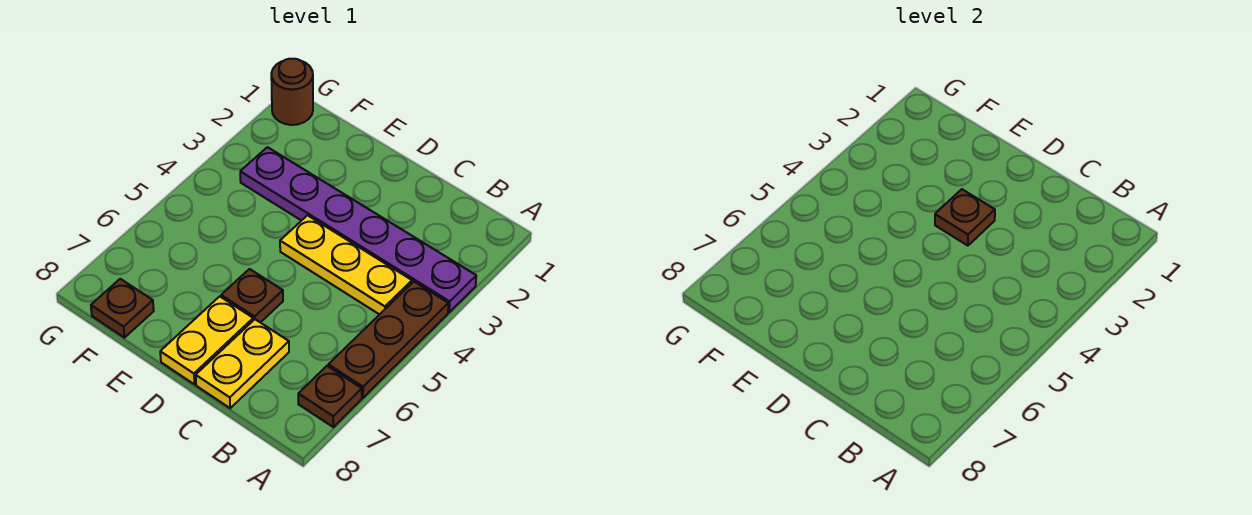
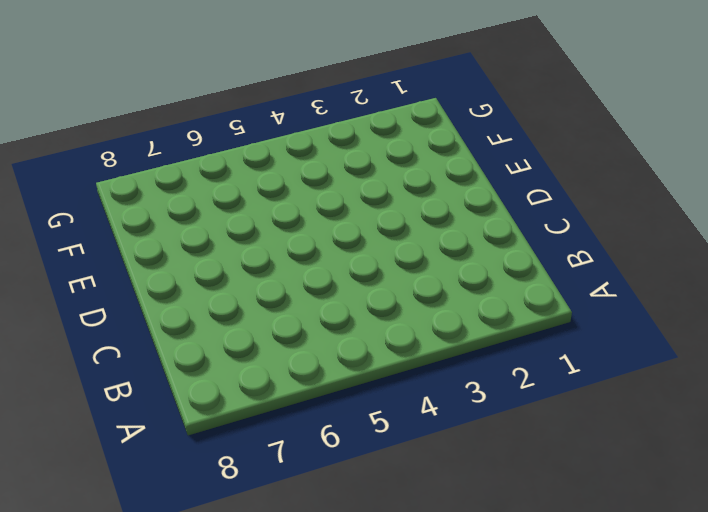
none -> purple plate A3:F3 level 1
none -> brown plate A4:A6 level 1

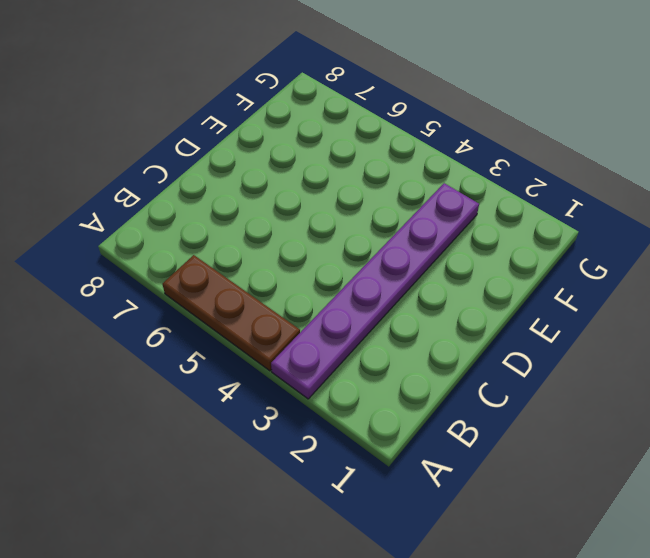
none -> brown plate A7 level 1
none -> yellow plate B4:D4 level 1

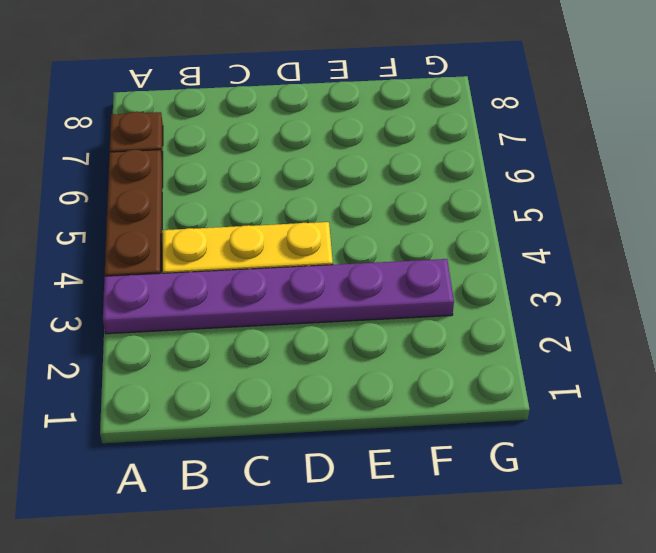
none -> yellow plate C7:C8 level 1
none -> brown plate D6 level 1

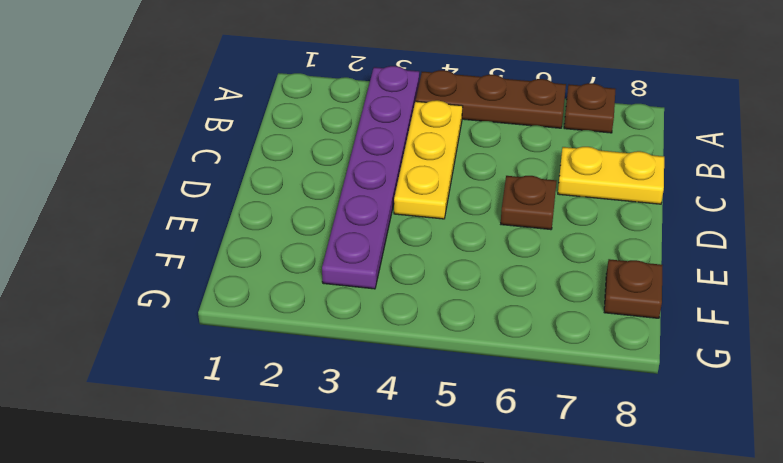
none -> yellow plate D7:D8 level 1
none -> brown round brick G1 level 1

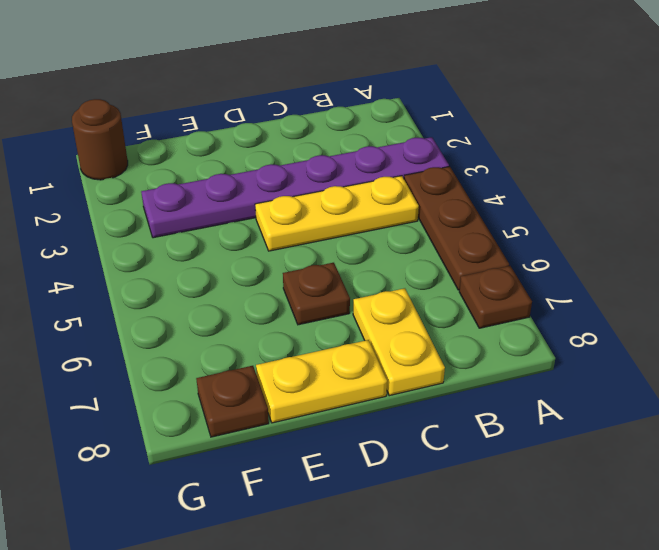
yellow plate D8:E8 level 1 -> yellow plate D7:D8 level 1
none -> brown plate D3 level 2

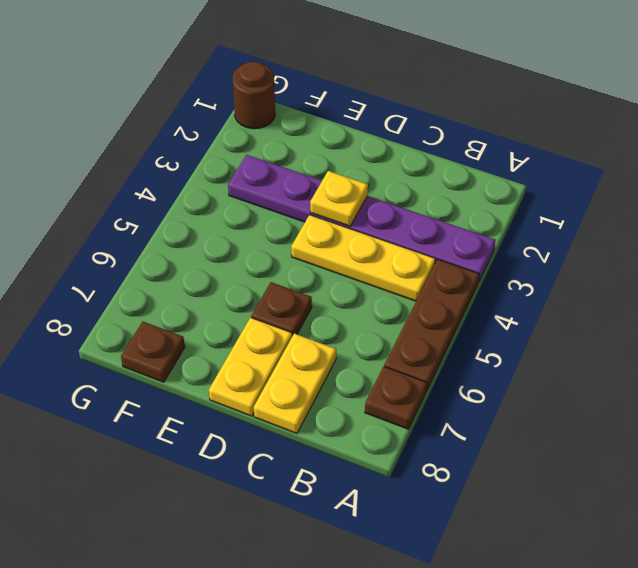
yellow plate D3 level 2 -> brown plate D3 level 2

